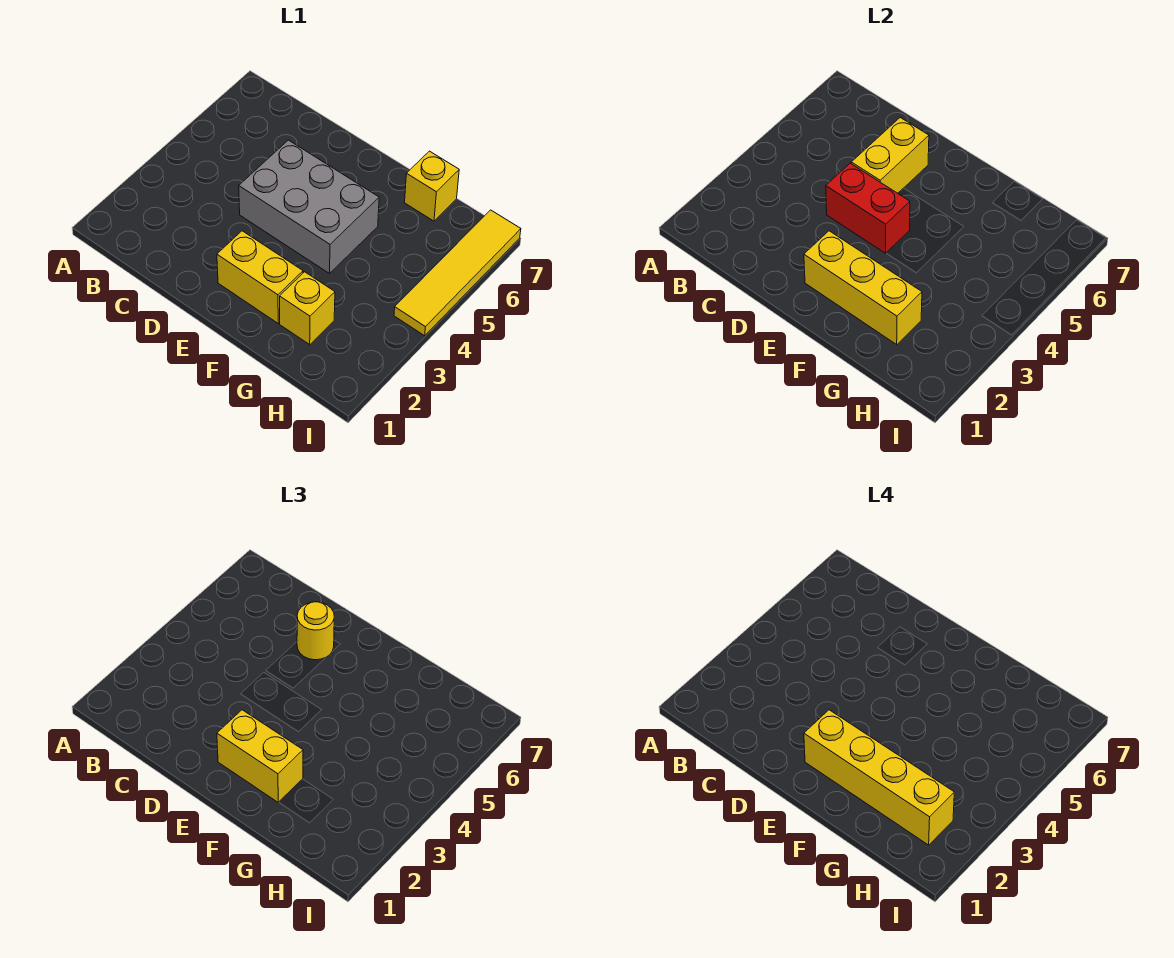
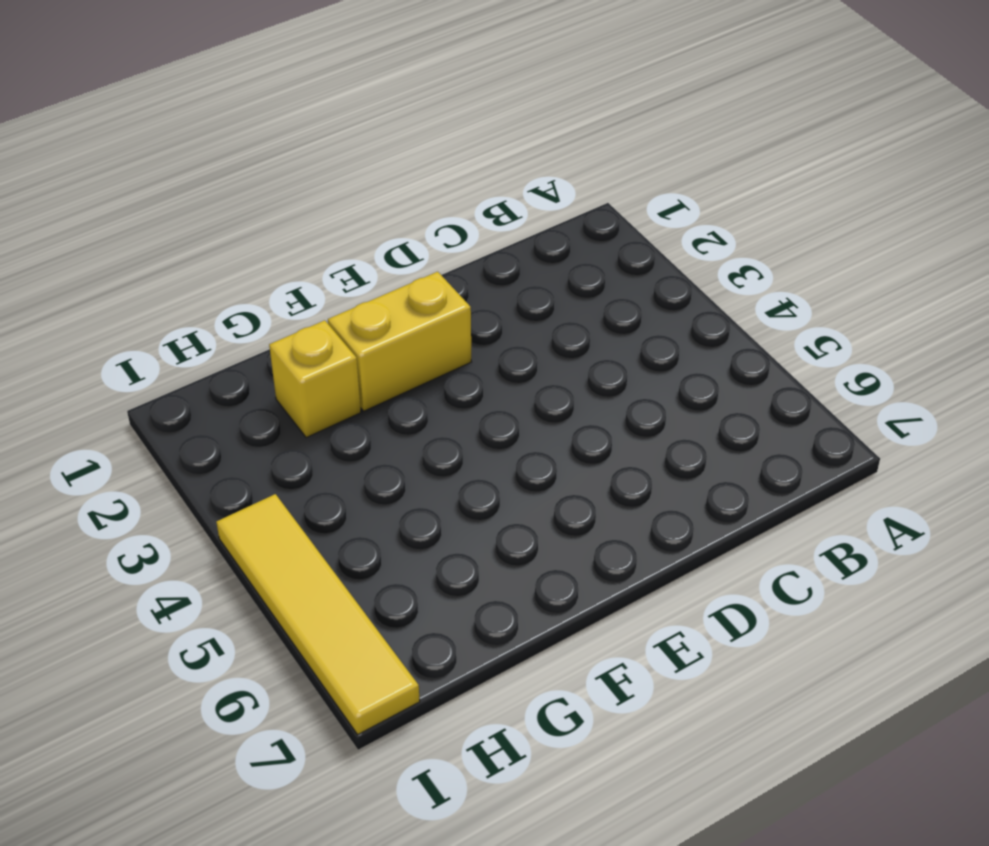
none -> grey brick D4:F5 level 1
none -> yellow brick G7 level 1

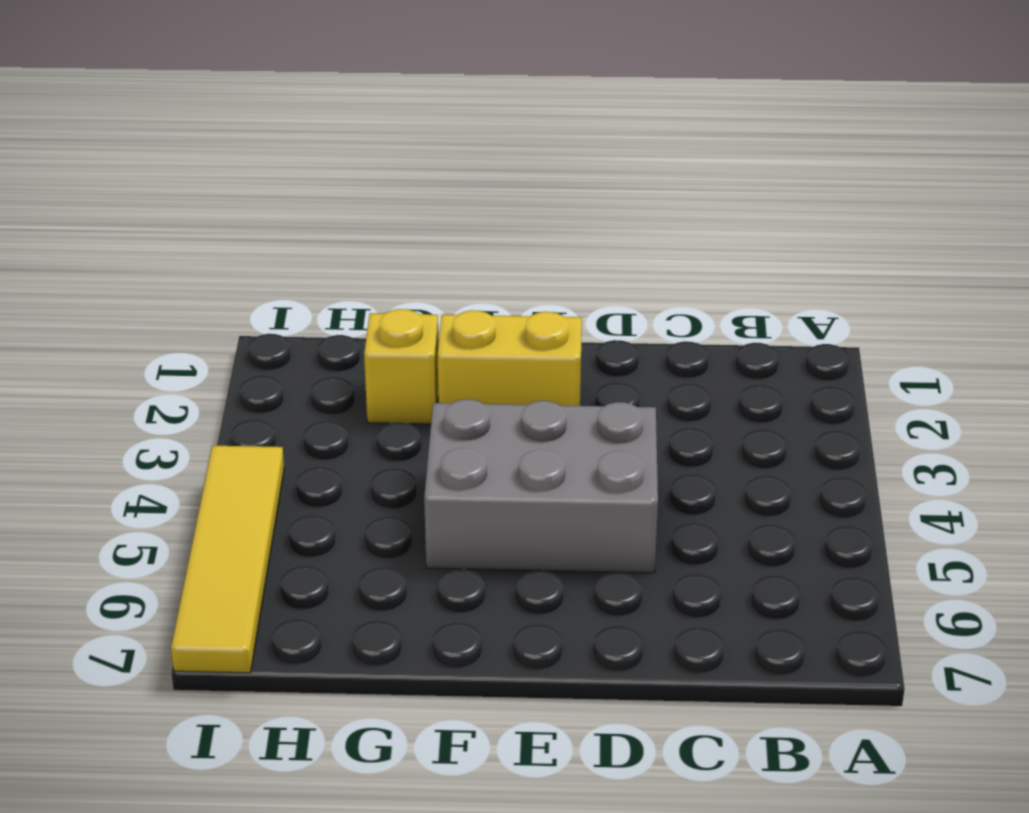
none -> yellow brick G7 level 1
none -> red brick D4:E4 level 2

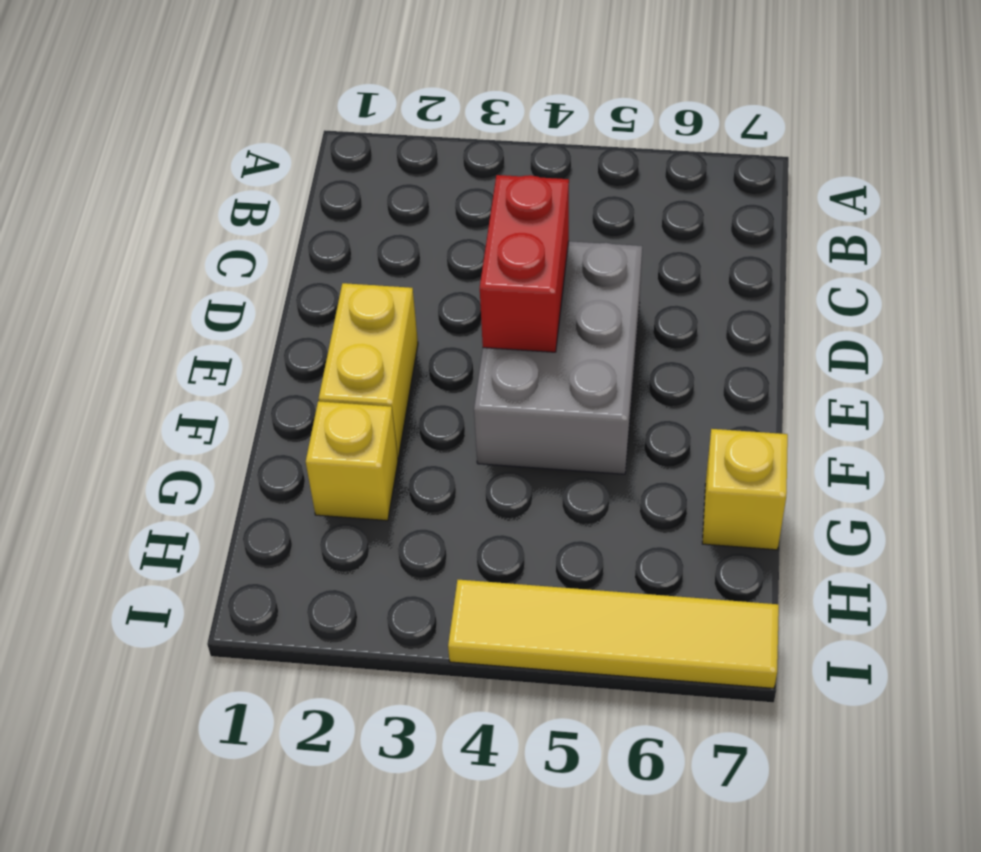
none -> yellow brick D5:D6 level 2
none -> yellow brick E2:G2 level 2

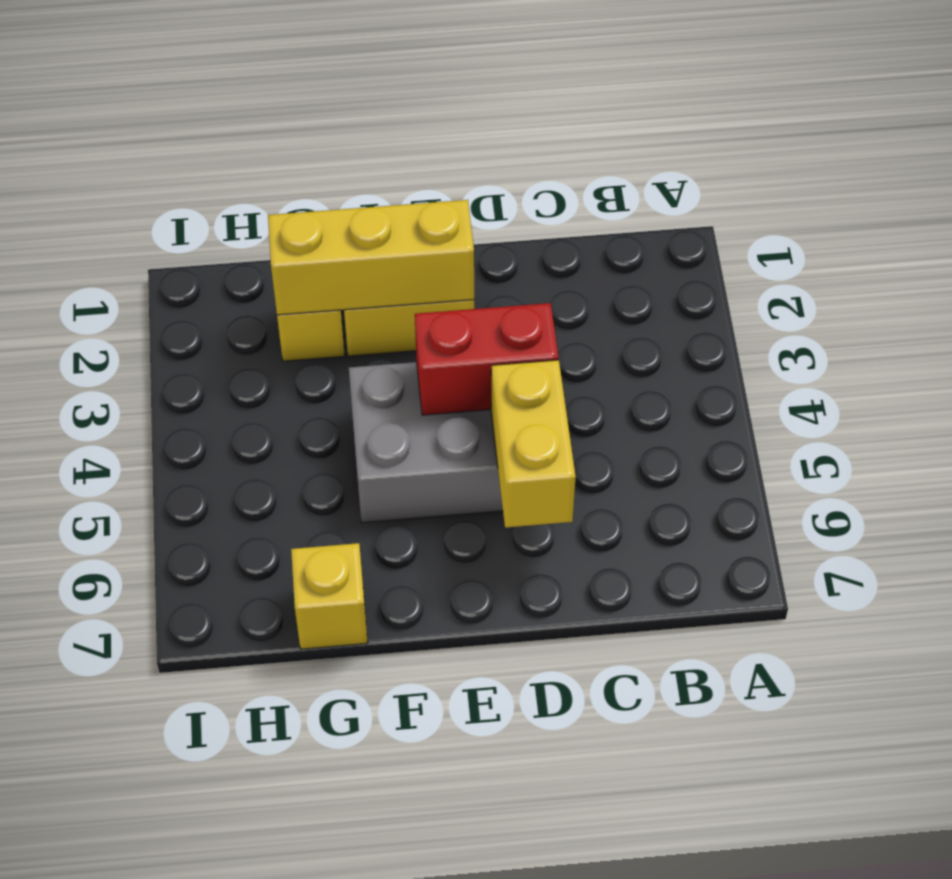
none -> yellow tile I4:I7 level 1
none -> yellow round brick D6 level 3

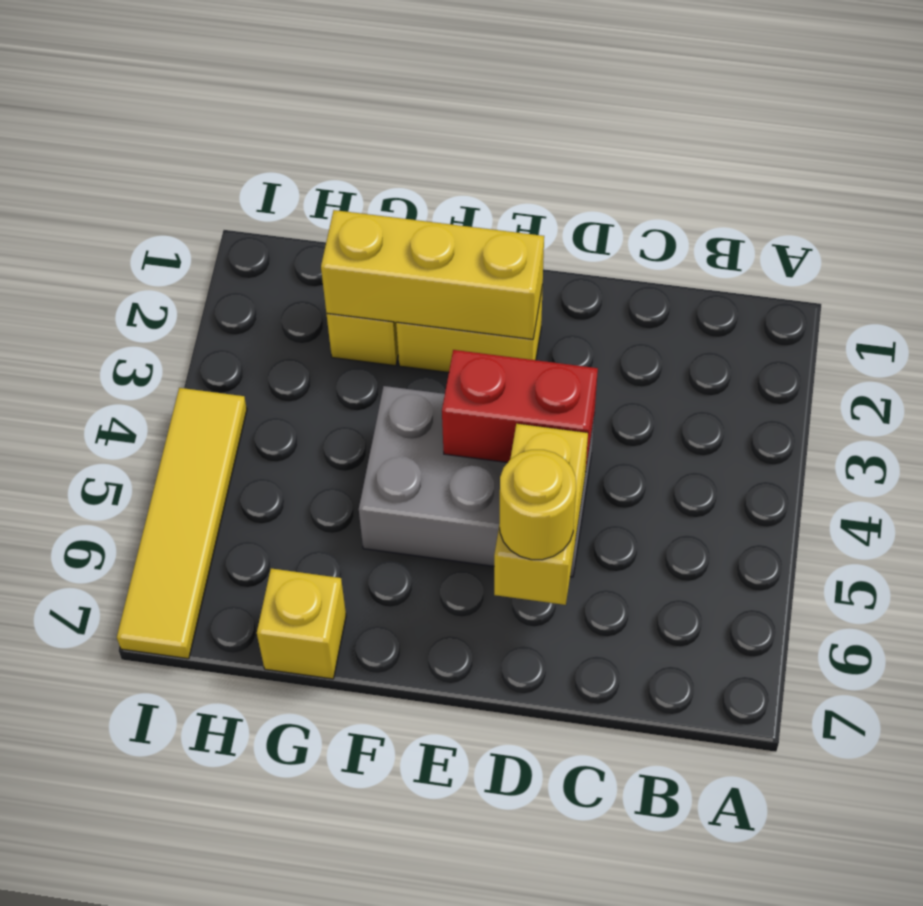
none -> yellow brick E2:F2 level 3
none -> yellow brick E2:H2 level 4

